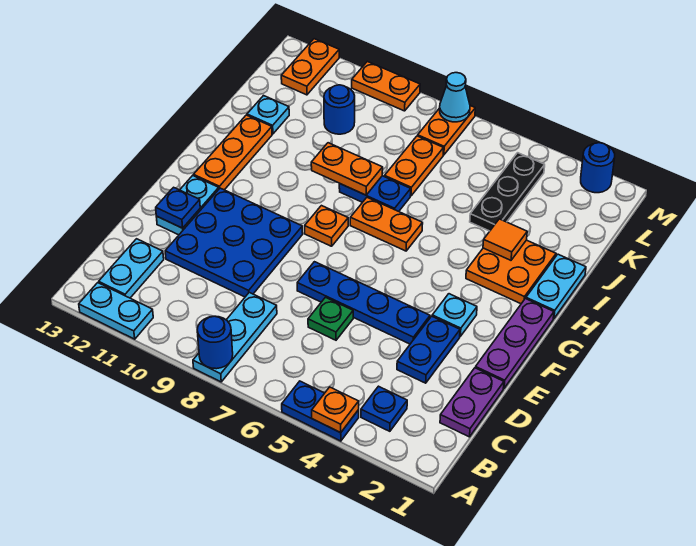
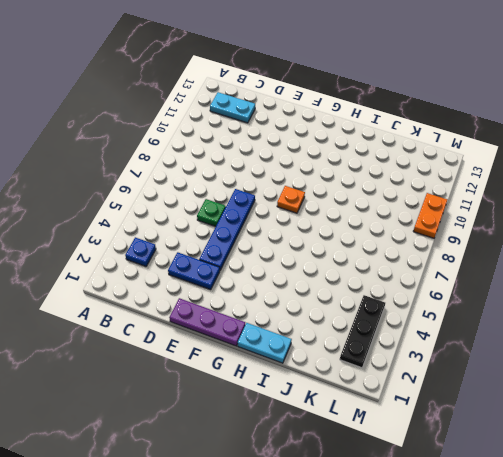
black plate L2:L4 level 1 -> black plate J4:L4 level 1
none -> blue plate A4:A5 level 1
none -> cyan plate A8:C8 level 1
none -> cyan plate A11:A12 level 1
none -> purple plate C1:D1 level 1

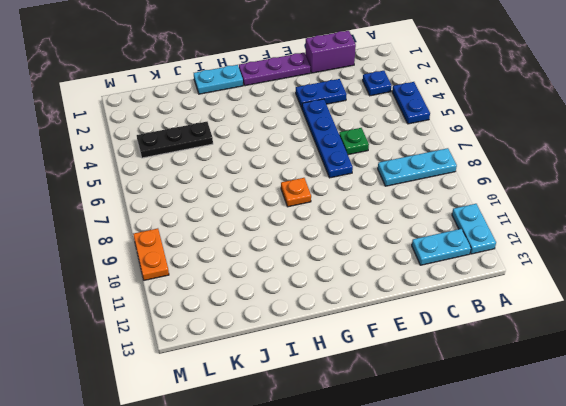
purple brick C1:D1 level 1 -> purple plate C1:D1 level 1
none -> blue plate D9:F11 level 1
none -> cyan plate E12:F12 level 1
none -> cyan plate F3 level 1
none -> orange plate G12:I12 level 1

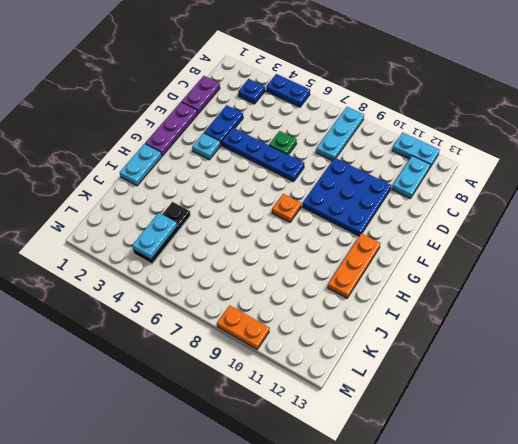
cyan plate K4:L4 level 2 -> cyan plate E12:F12 level 1
none -> orange plate H2:I3 level 1
none -> orange plate H6:H7 level 1
none -> blue plate I7:I8 level 1
none -> orange plate J7:K7 level 1

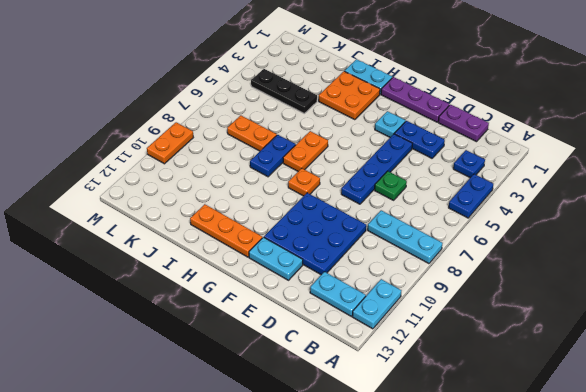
none -> cyan plate J12 level 1
none -> blue round brick K10 level 1
none -> orange plate L7:M7 level 1
none -> orange plate L12:M12 level 1

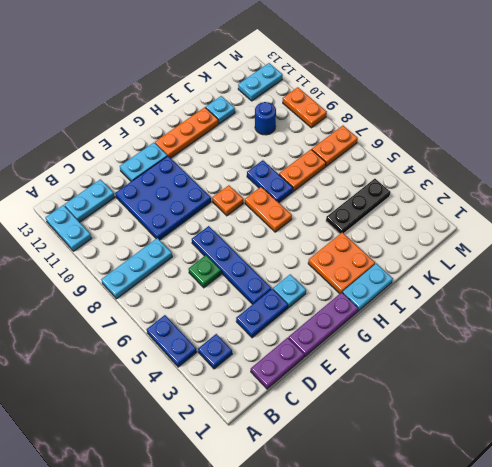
cyan plate L12:M12 level 1 -> orange plate L12:M12 level 1
none -> blue round brick M2 level 1
none -> orange plate A4 level 2
none -> blue round brick A8 level 2
none -> blue plate E12 level 2

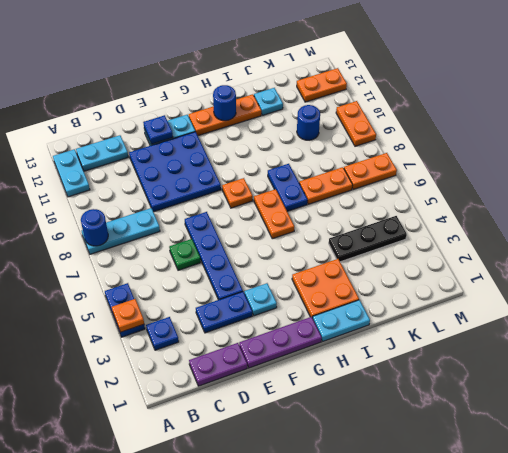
blue round brick H12 level 2 -> blue round brick M2 level 1
none -> orange tile I3 level 2
none -> orange plate I8:I9 level 2
none -> cyan cone M7 level 2

